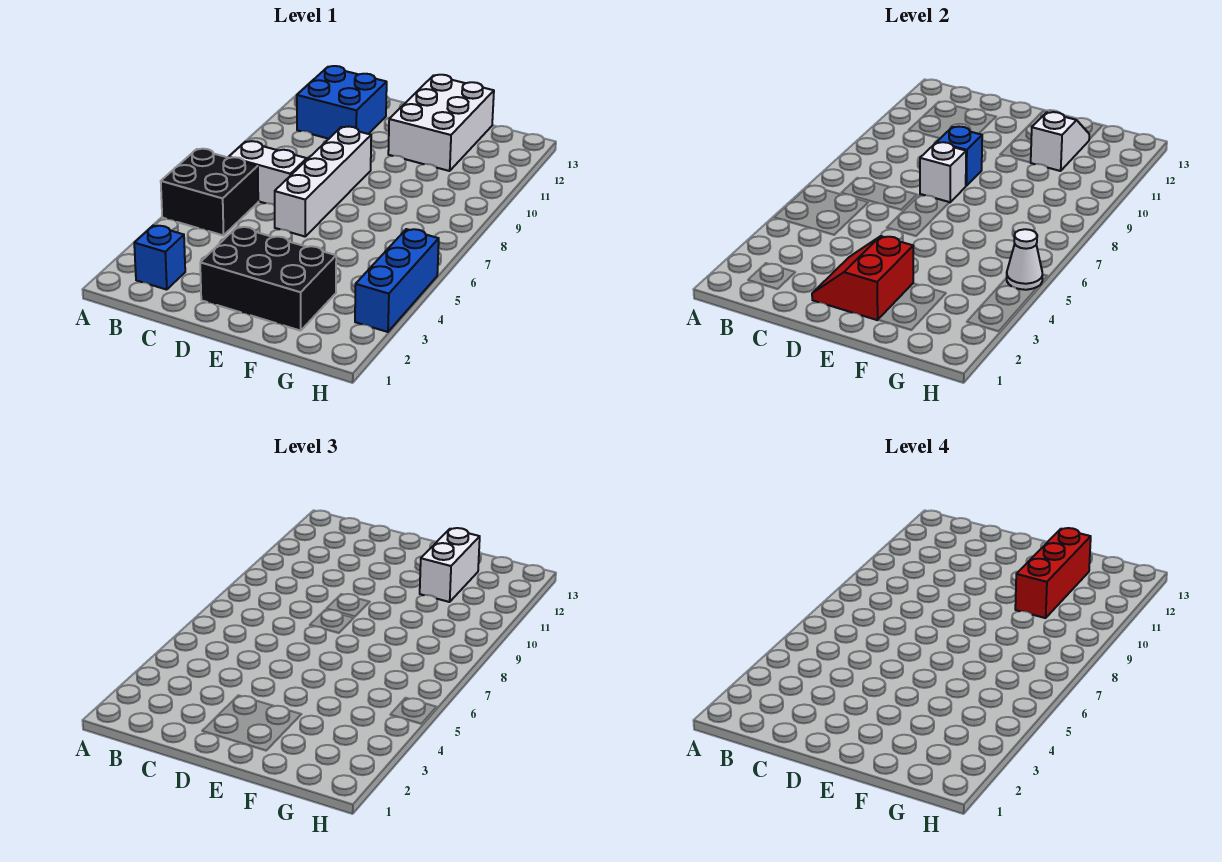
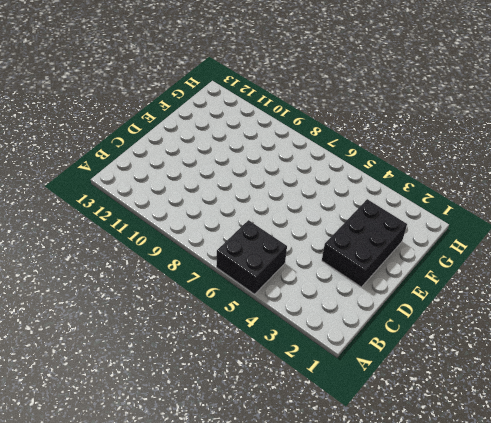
none -> blue brick B2 level 1
none -> white brick B7:C7 level 1
none -> blue brick B11:C12 level 1

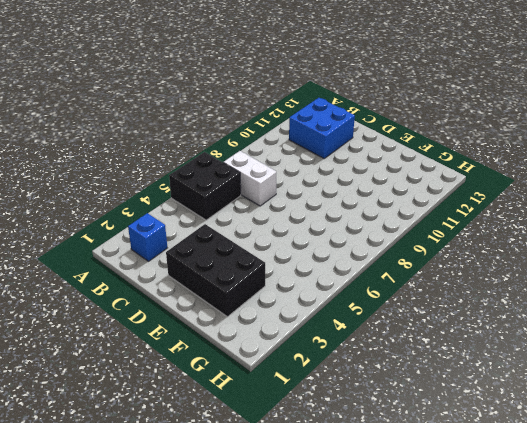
none -> white brick D6:D9 level 1
none -> white brick E11:F13 level 1
none -> blue brick H3:H5 level 1

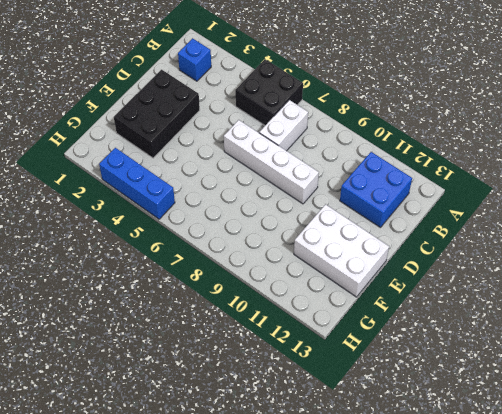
none -> red slope D2:E3 level 2 top E
none -> white brick D8 level 2
none -> blue brick D9 level 2

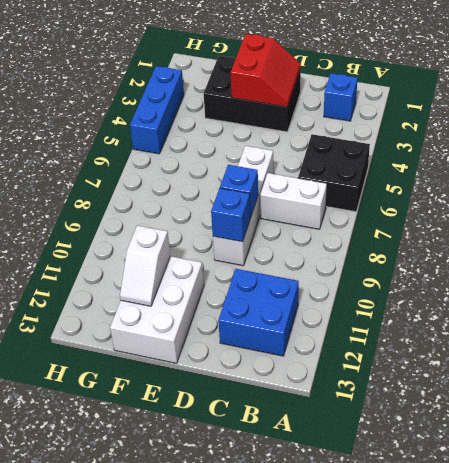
blue brick D8 level 2 -> white brick D8 level 2
none -> white cone H5 level 2
none -> white brick F11:F12 level 3
none -> red brick F10:F12 level 4

